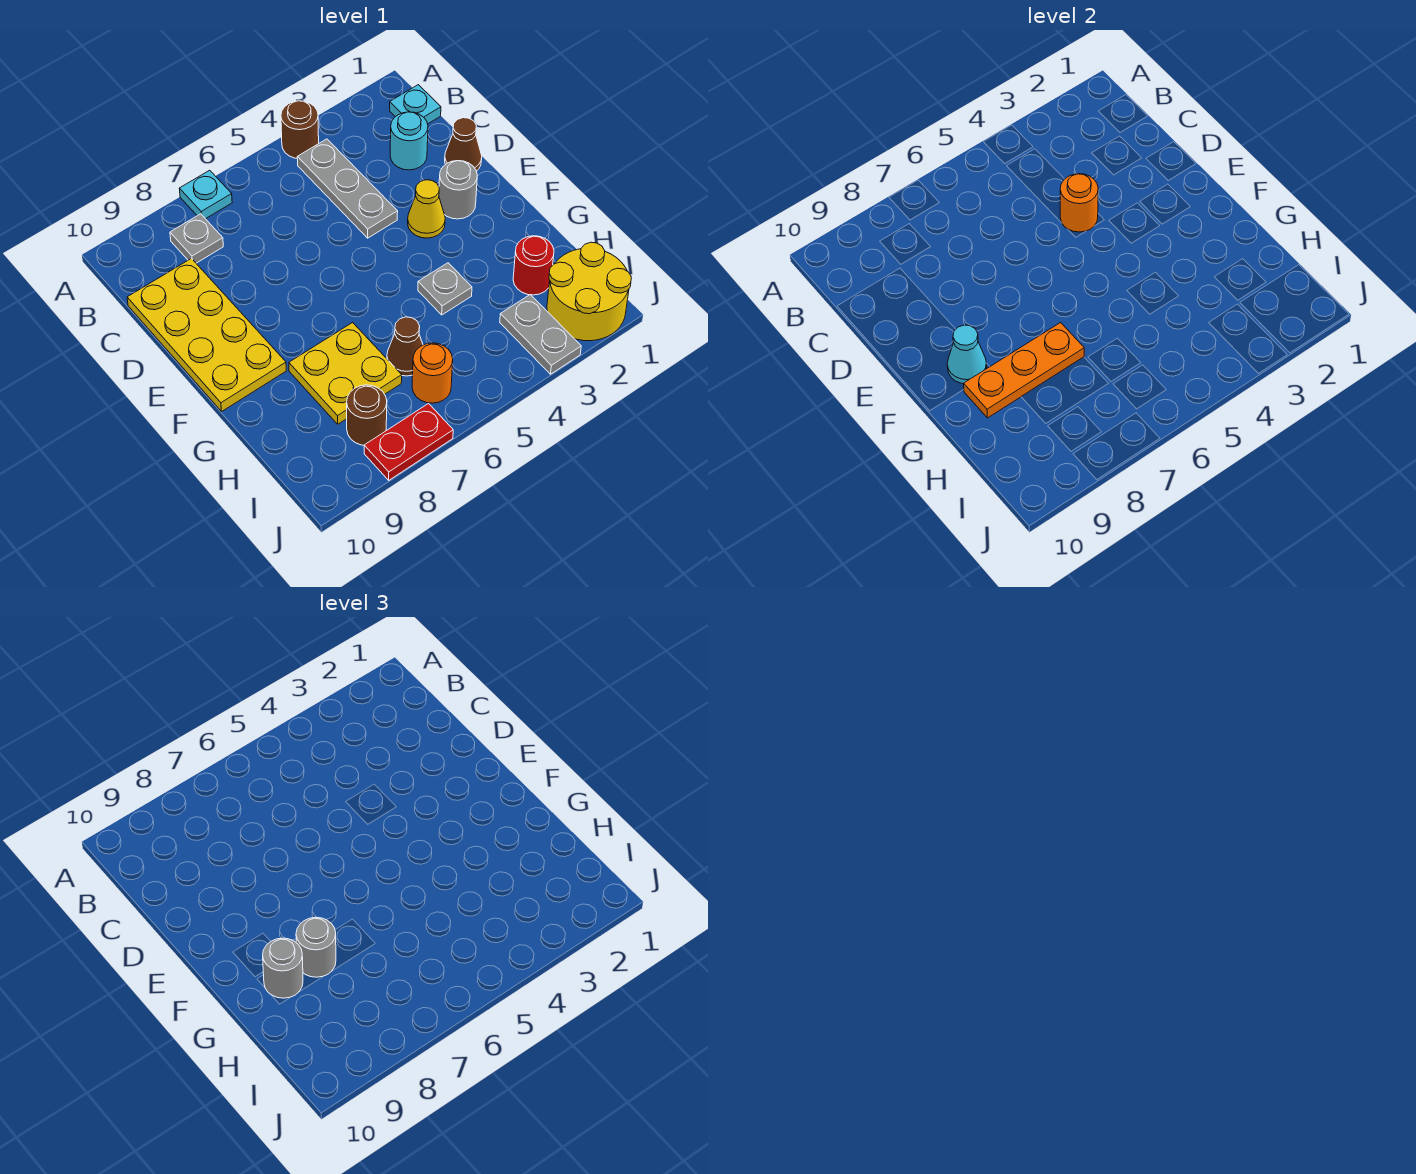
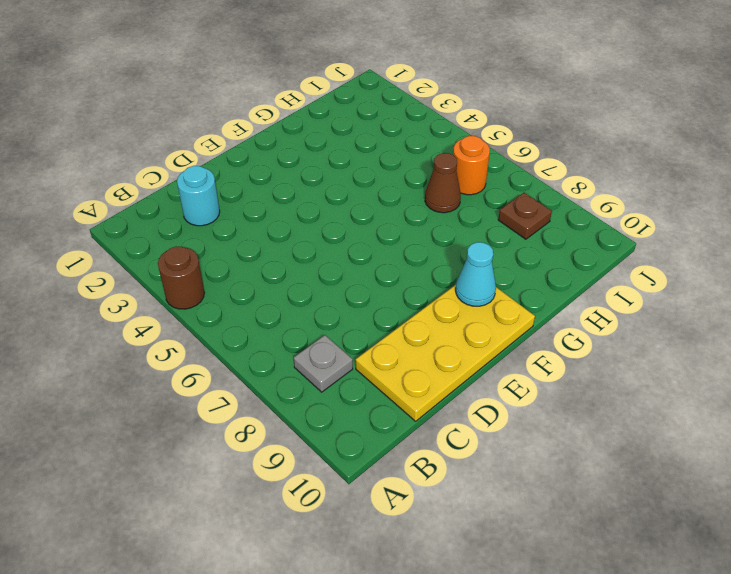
brown plate I8 level 1 -> brown round brick I8 level 1
none -> cyan plate A7 level 1
none -> cyan plate B1 level 1
none -> grey plate B4:D4 level 1

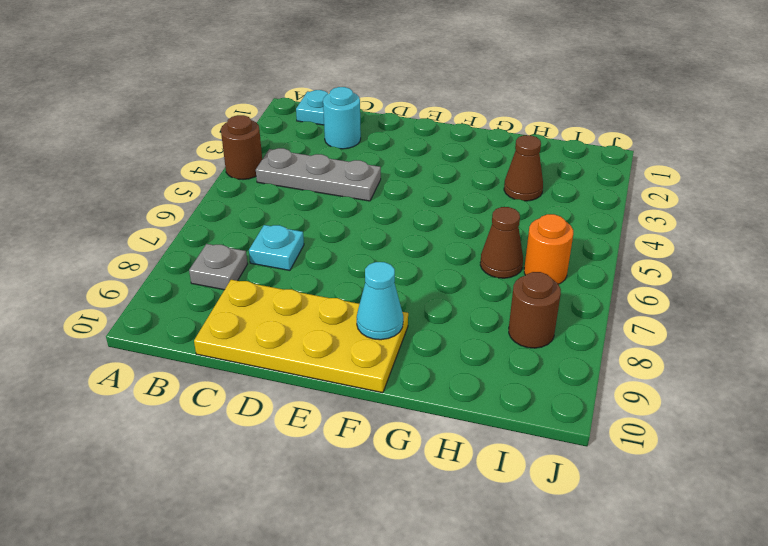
cyan plate C7 level 1 -> cyan plate A7 level 1
brown cone H3 level 1 -> brown cone D1 level 1
none -> grey round brick E2 level 1
none -> yellow cone E3 level 1
none -> grey plate G4 level 1

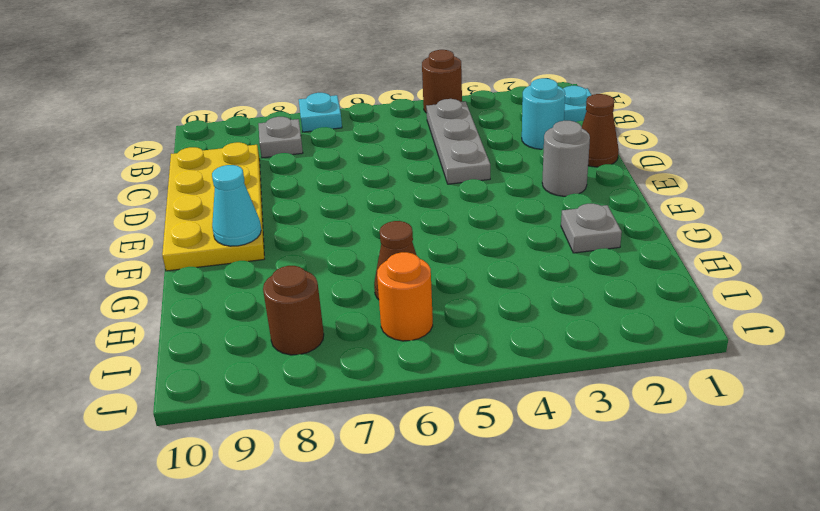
grey plate G2 level 1 -> grey plate G4 level 1
none -> yellow cone E3 level 1
none -> yellow plate G7:H8 level 1
none -> red round brick H2 level 1

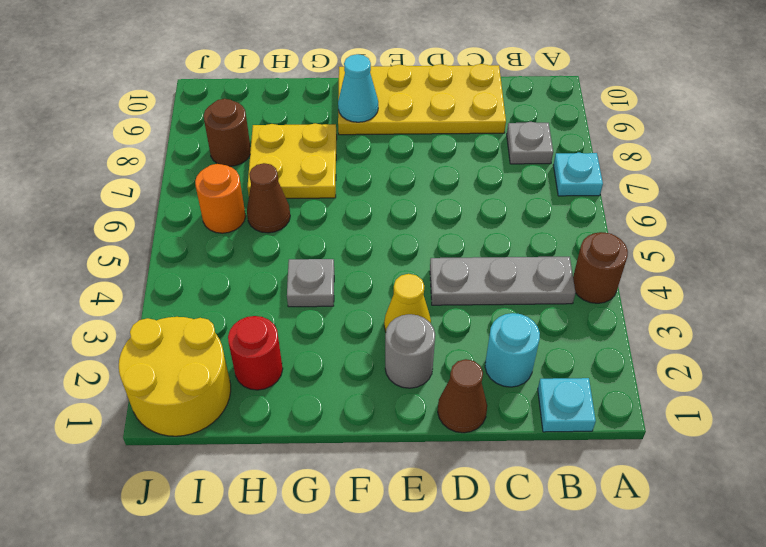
none -> grey plate I3:J3 level 1
none -> red plate J7:J8 level 1
none -> orange round brick D4 level 2

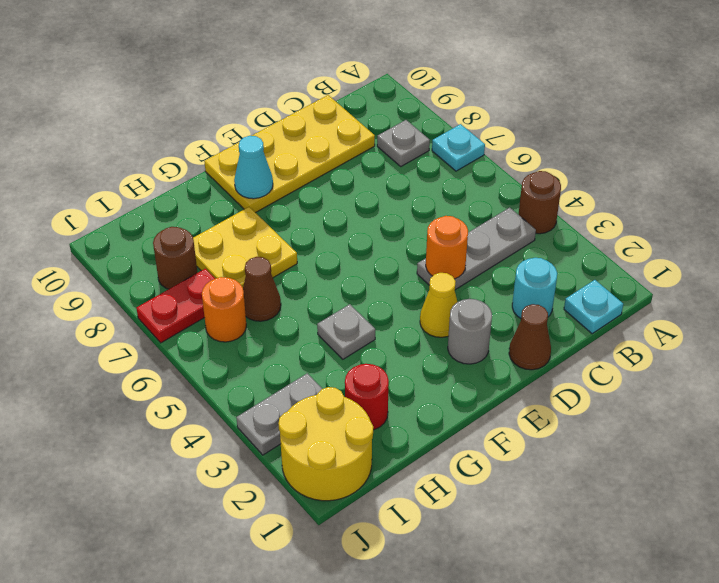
red plate I7:J7 level 1 -> red plate J7:J8 level 1
none -> orange plate G7:G9 level 2
none -> grey round brick G8 level 3
none -> grey round brick G9 level 3

